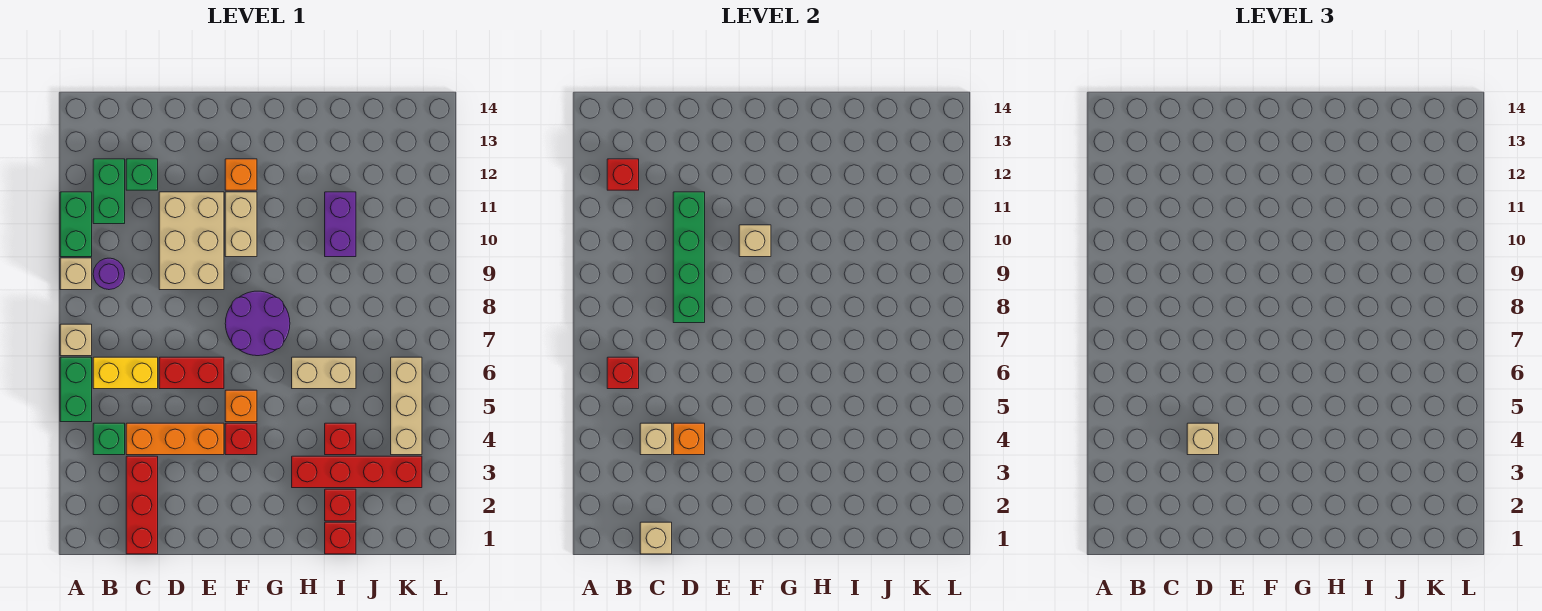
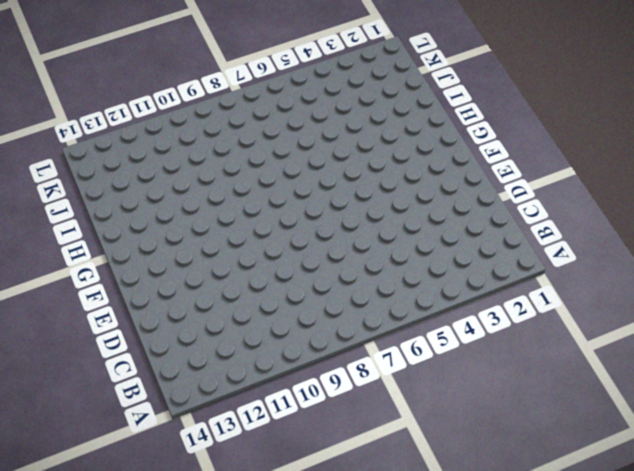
none -> green brick A5:A6 level 1
none -> tan brick A7 level 1
none -> tan brick A9 level 1
none -> green brick A10:A11 level 1

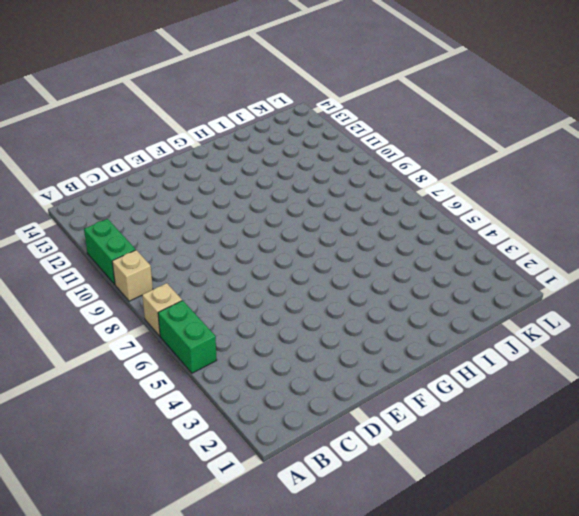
none -> green brick B4 level 1
none -> yellow brick B6:C6 level 1
none -> purple round brick B9 level 1
none -> green brick B11:B12 level 1

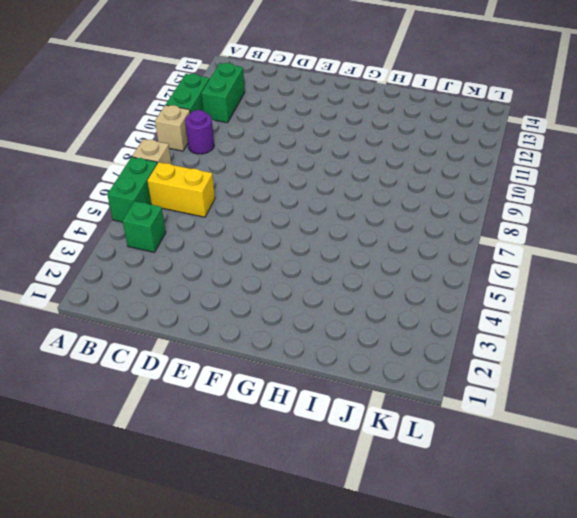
none -> red brick C1:C3 level 1
none -> orange brick C4:E4 level 1
none -> green brick C12 level 1
none -> red brick D6:E6 level 1

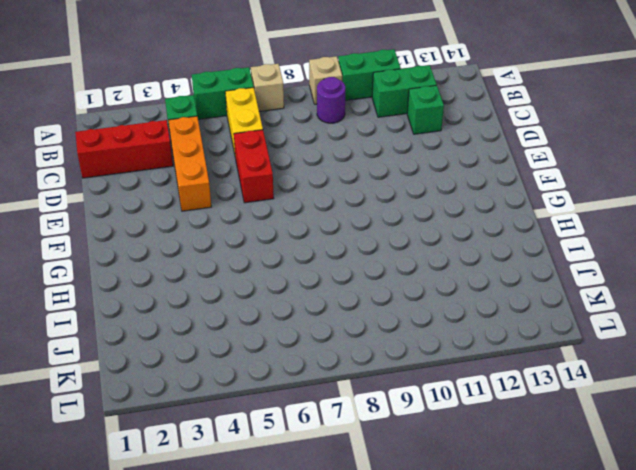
none -> tan brick D9:E11 level 1
none -> red brick F4 level 1
none -> orange brick F5 level 1
none -> purple round brick F7:G8 level 1

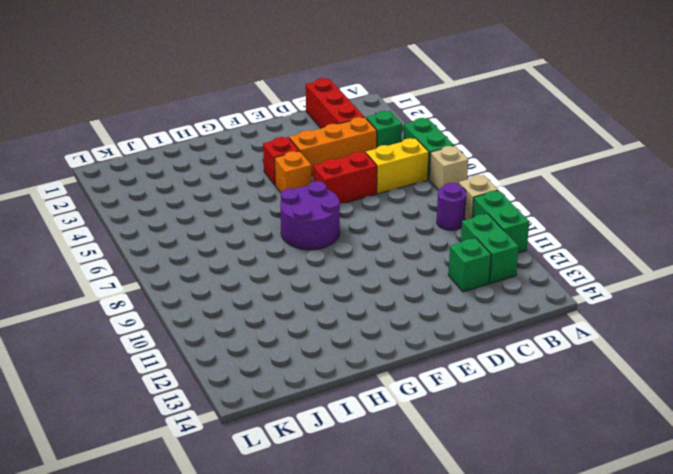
none -> tan brick D9:E11 level 1
none -> tan brick F10:F11 level 1
none -> orange brick F12 level 1
none -> red brick H3:K3 level 1

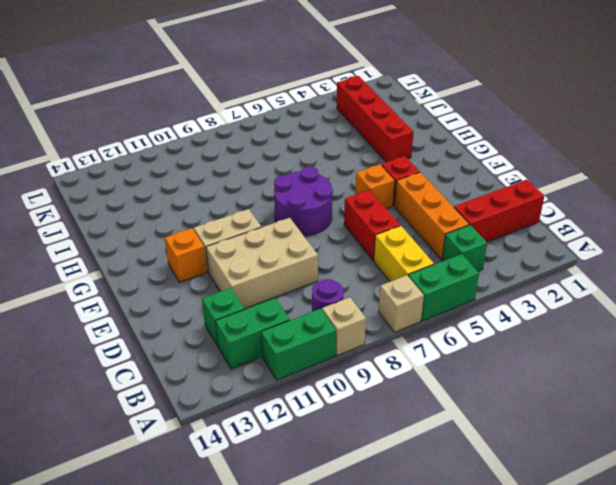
none -> tan brick H6:I6 level 1
none -> red brick I1 level 1
none -> red brick I2 level 1
none -> red brick I4 level 1

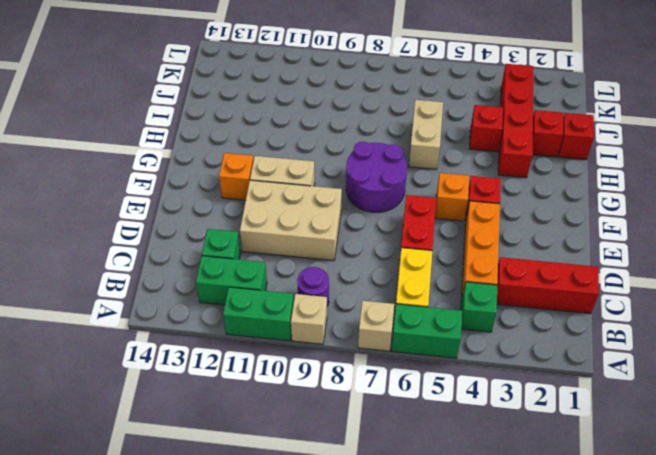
none -> purple brick I10:I11 level 1
none -> tan brick K4:K6 level 1
none -> red brick B6 level 2
none -> red brick B12 level 2

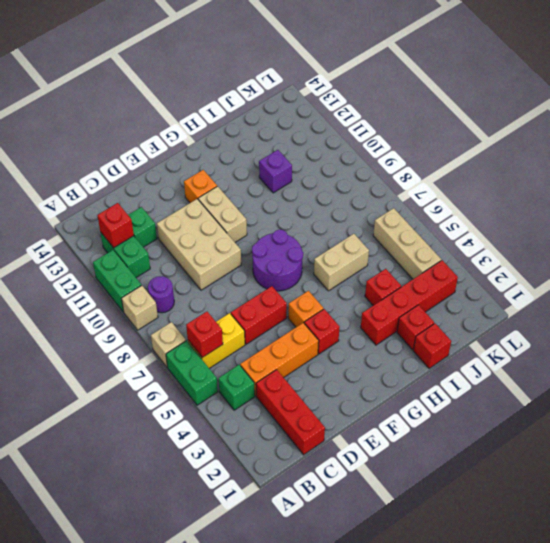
purple brick I11 level 1 -> purple brick I10:I11 level 1
none -> tan brick C1 level 2
none -> tan brick C4 level 2
none -> orange brick D4 level 2
none -> green brick D8:D11 level 2

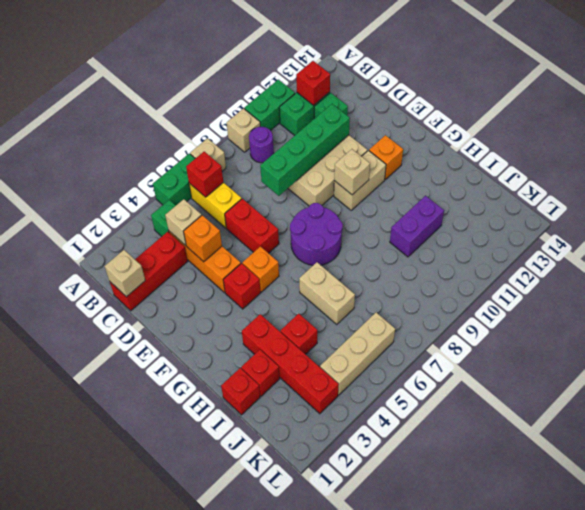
none -> tan brick D4 level 3

